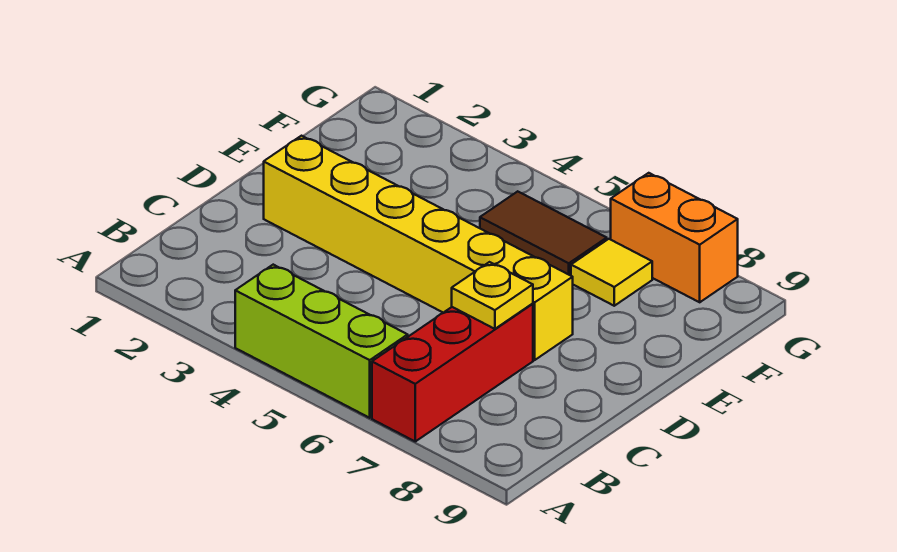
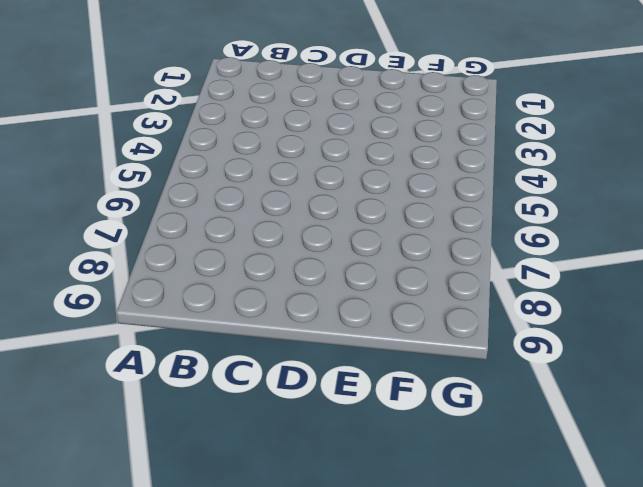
none -> lime brick A4:A6 level 1
none -> red brick A7:C7 level 1

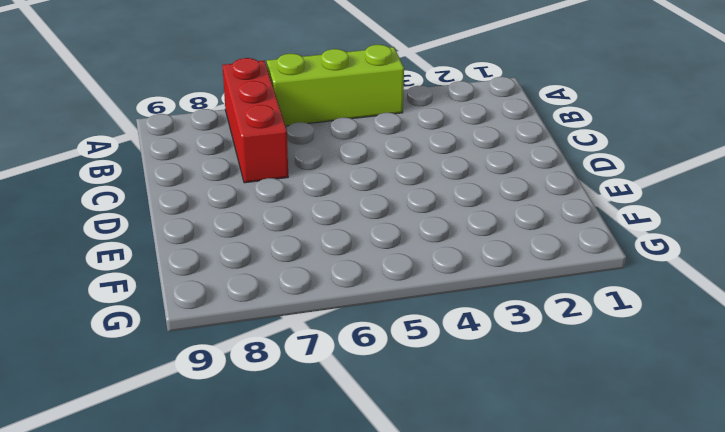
none -> yellow brick D2:D7 level 1
none -> brown tile F5:F6 level 1

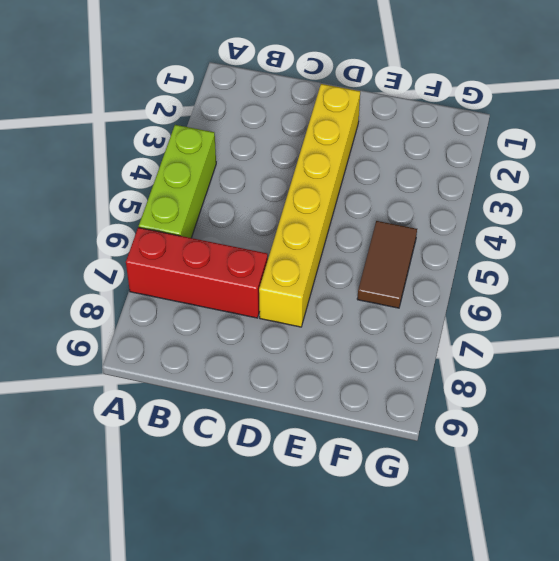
none -> yellow tile F7 level 1
none -> orange brick G7:G8 level 1

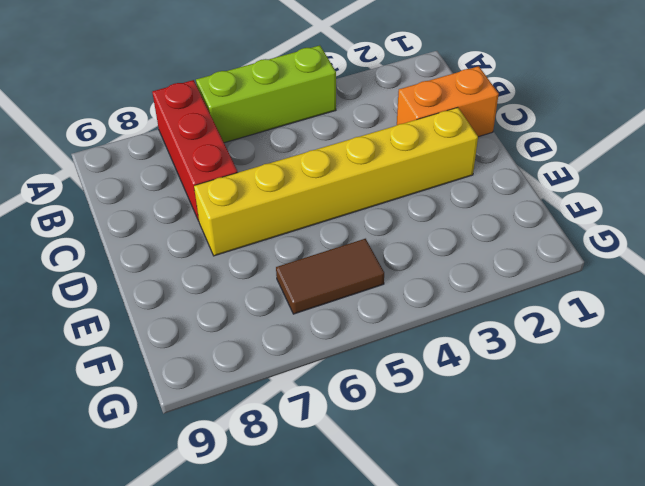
orange brick C1:C2 level 1 -> orange brick G7:G8 level 1
none -> yellow tile F7 level 1
none -> yellow plate C7 level 2

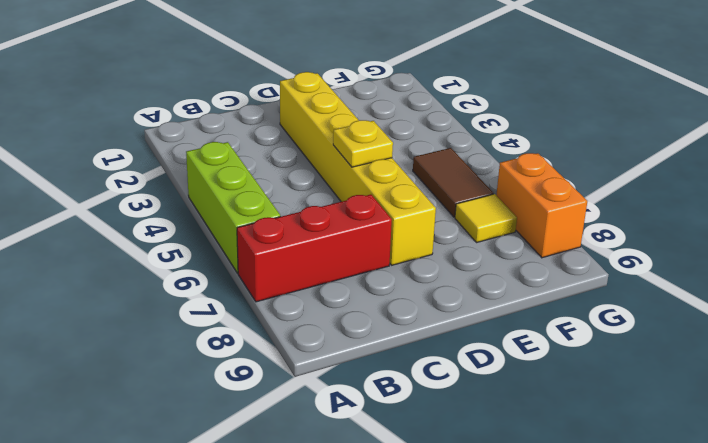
yellow plate D5 level 2 -> yellow plate C7 level 2

